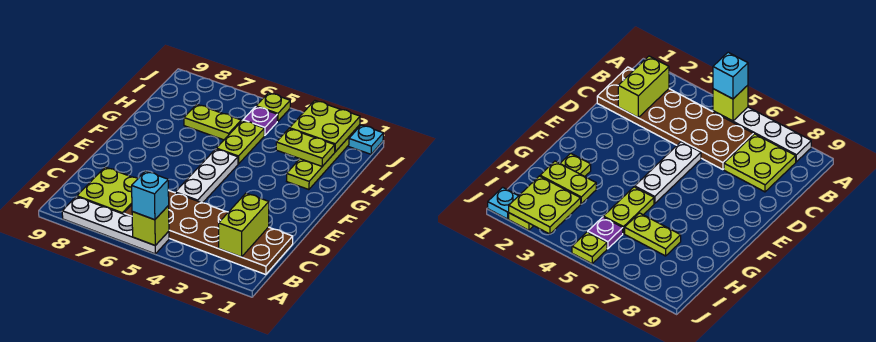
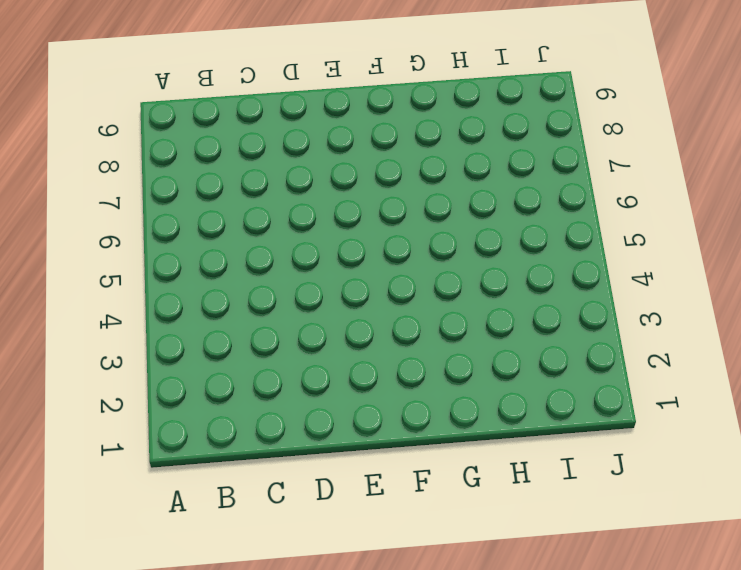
none -> white plate A5:A8 level 1
none -> brown plate B1:C6 level 1
none -> lime plate B7:C8 level 1

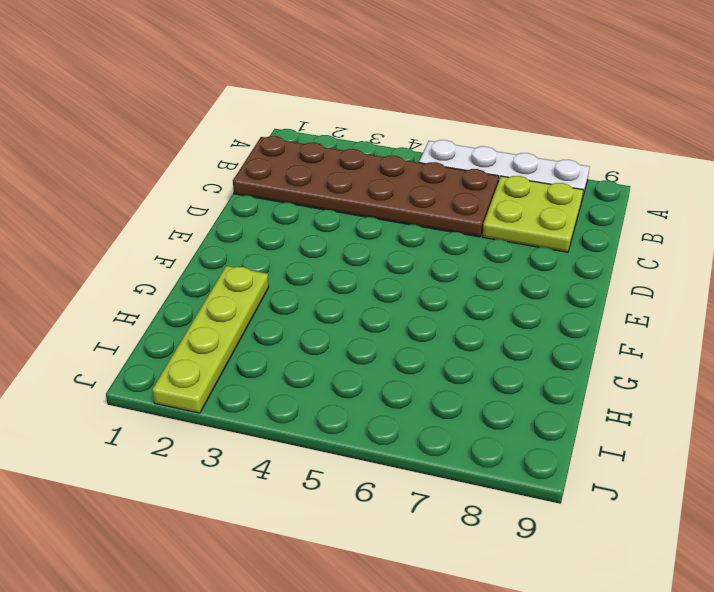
none -> white plate D5:F5 level 1
none -> lime plate G5:H5 level 1
none -> lime plate H6:H7 level 1

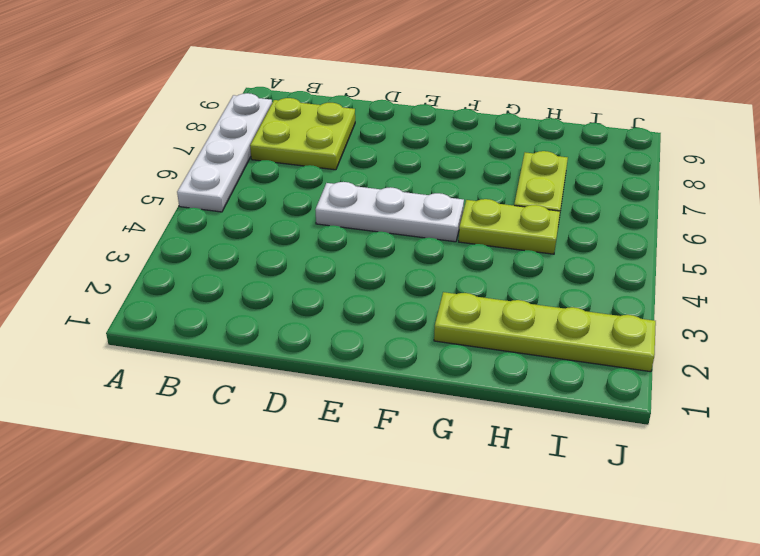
none -> brown plate B1:C6 level 1
none -> purple plate I5 level 1
none -> cyan plate J1 level 1

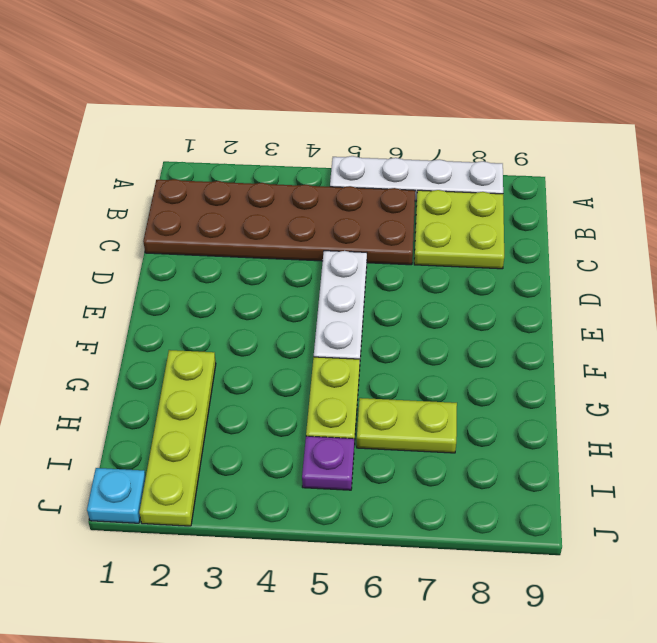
none -> lime plate J5 level 1
none -> lime brick A5 level 2
none -> lime brick B2:C2 level 2

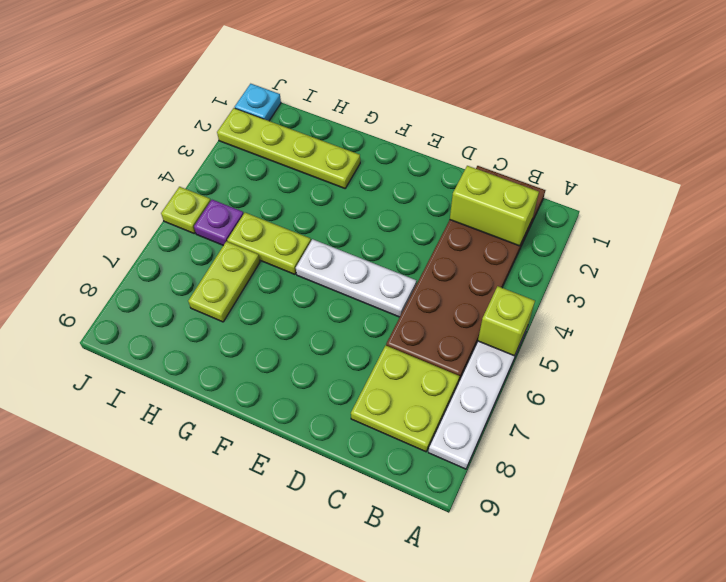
none -> lime plate H2:H3 level 2
none -> lime plate I2:J3 level 2
none -> cyan brick A5 level 3

